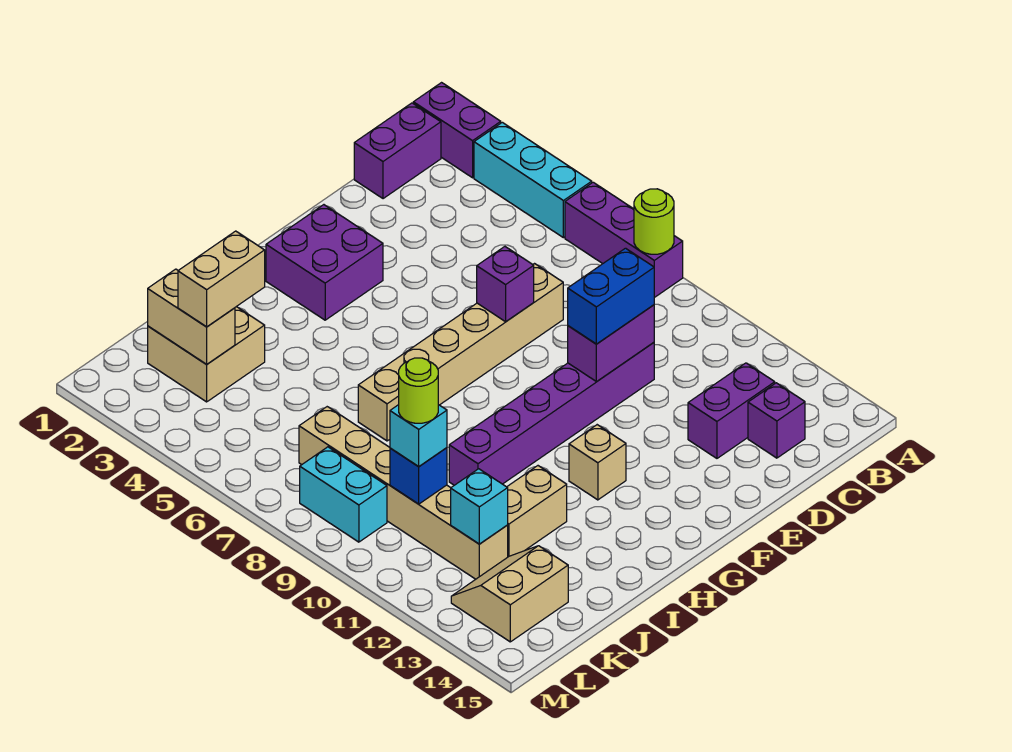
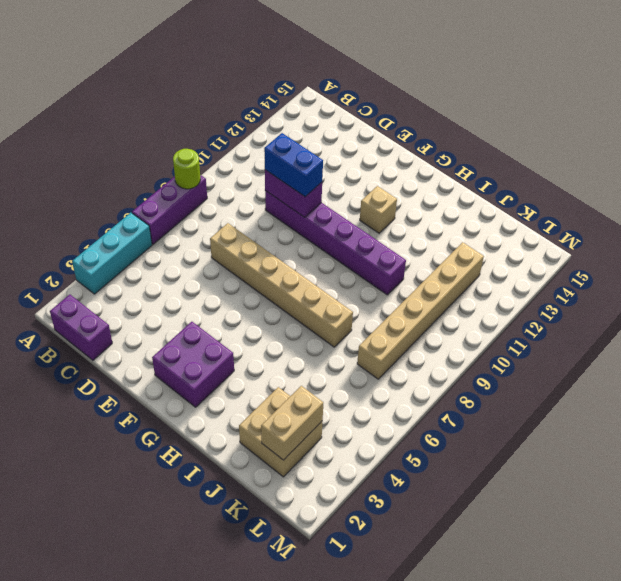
none -> purple brick A1:A2 level 1
none -> purple brick C13:D13 level 1
none -> purple brick C14 level 1

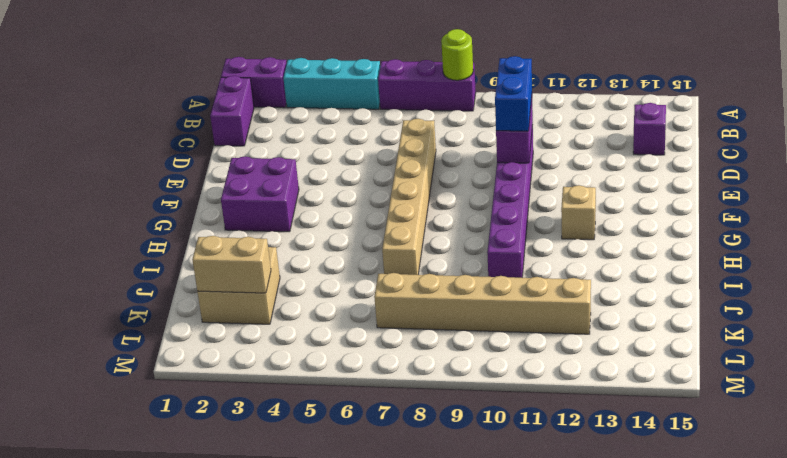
none -> purple brick C13:D13 level 1
none -> tan brick I12:J12 level 1
none -> tan slope K13:L14 level 1 top 14

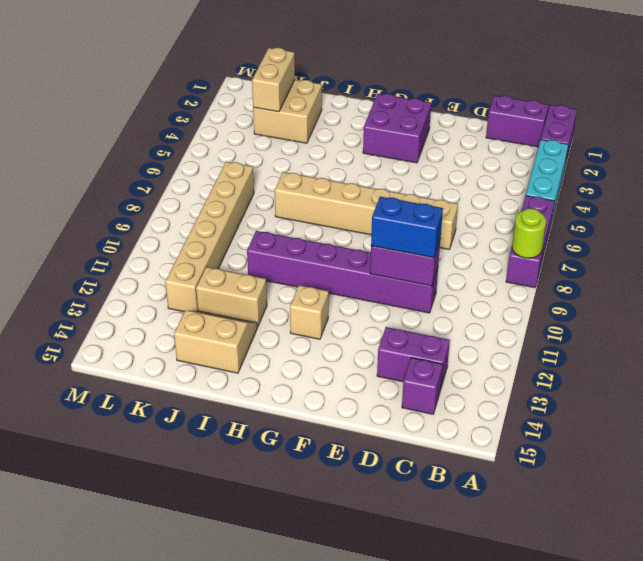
tan slope I13:J14 level 1 top 14 -> tan slope K13:L14 level 1 top 14
none -> cyan brick L8:L9 level 1
none -> purple brick E7 level 2
none -> blue brick K10 level 2

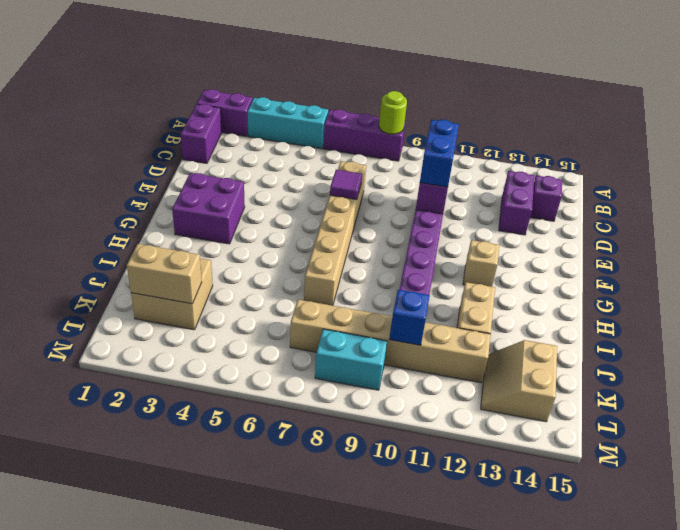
purple tile E7 level 2 -> purple brick E7 level 2
none -> cyan brick K12 level 2
none -> tan brick J3:K3 level 3
none -> cyan brick K10 level 3

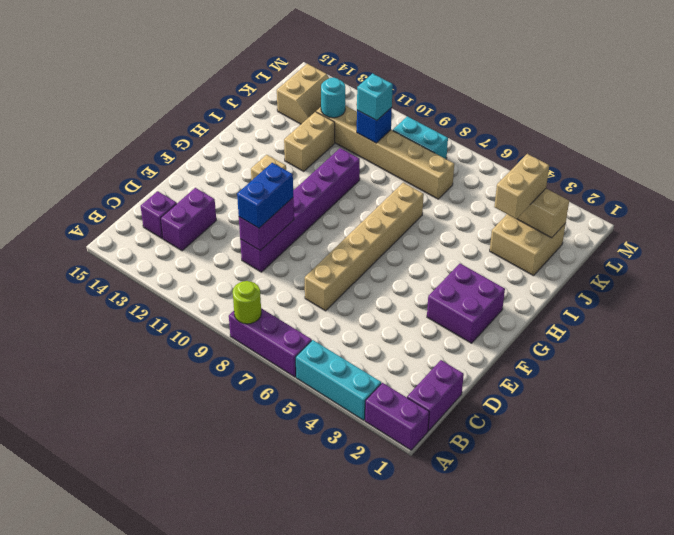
cyan round brick K12 level 2 -> cyan brick K12 level 2
none -> purple brick E7 level 2
none -> lime round brick K10 level 4

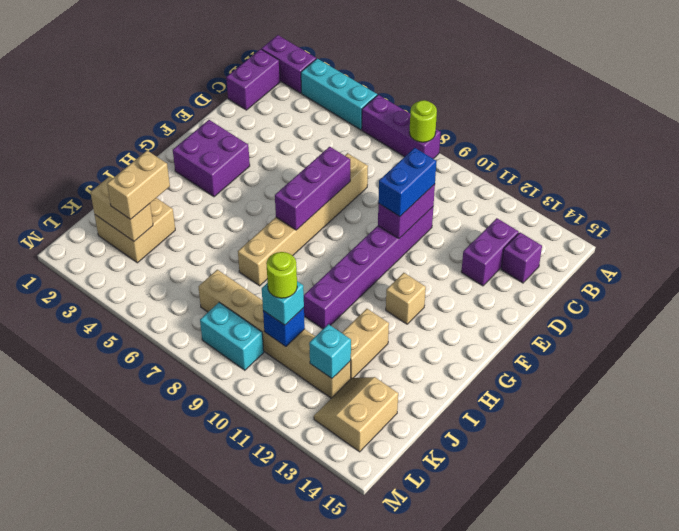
purple brick E7:G7 level 2 -> purple brick E7 level 2

